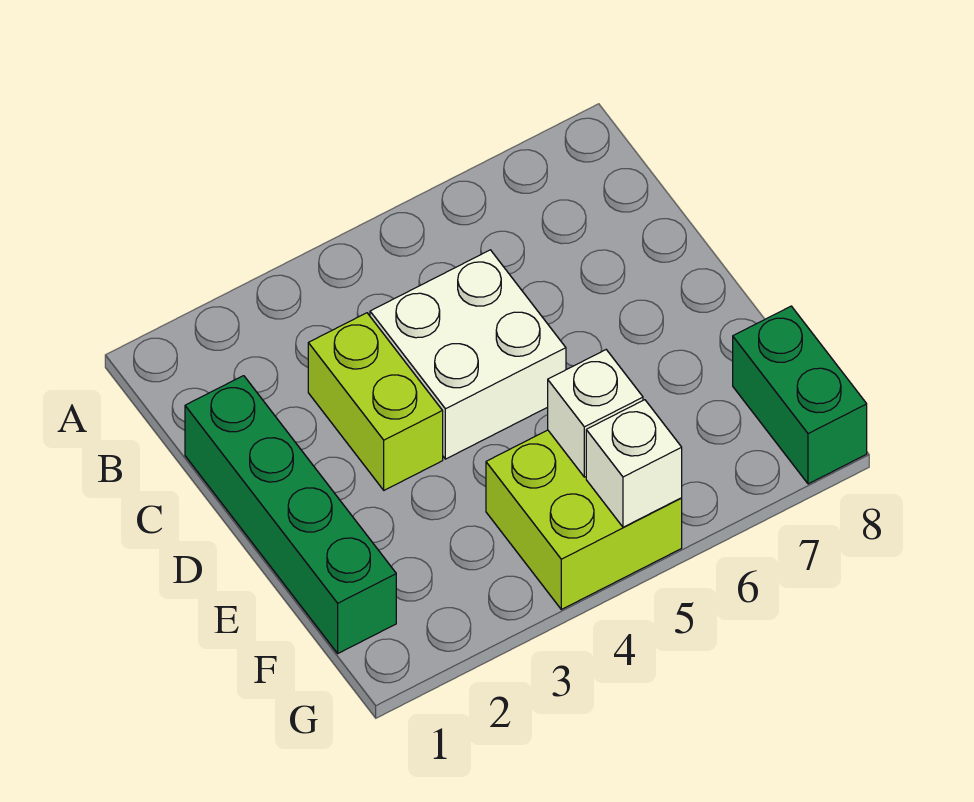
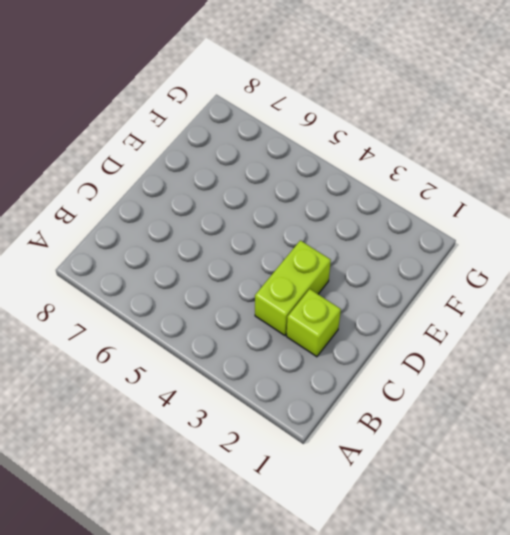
lime brick C2 level 1 -> none
none -> green brick C1:F1 level 1
none -> white brick C4:D5 level 1

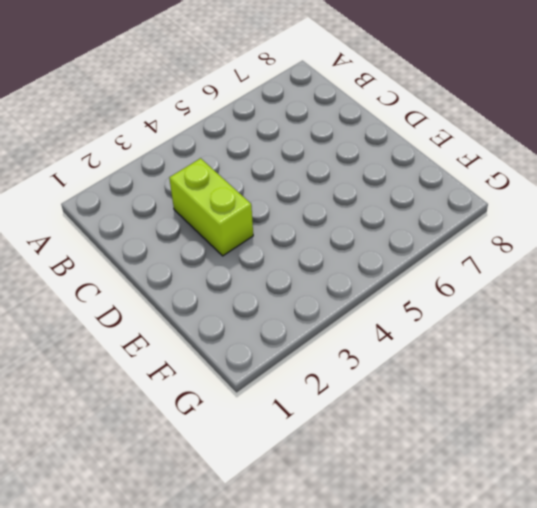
none -> green brick C1:F1 level 1
none -> white brick C4:D5 level 1

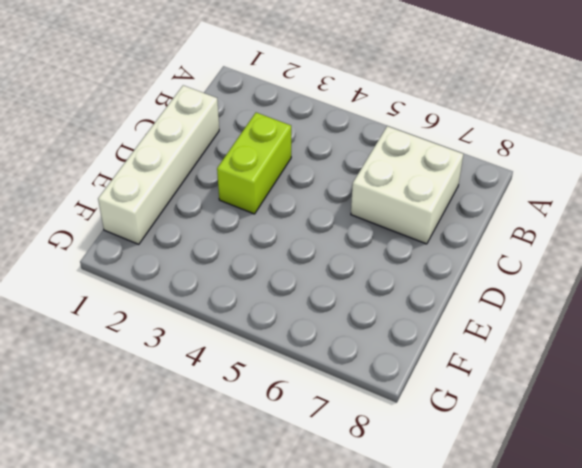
white brick B6:C7 level 1 -> white brick C4:D5 level 1
white brick C1:F1 level 1 -> green brick C1:F1 level 1
none -> lime brick F4:G5 level 1
none -> green brick F8:G8 level 1

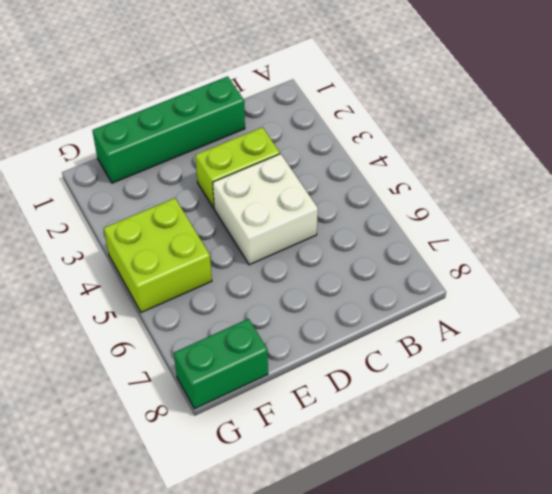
none -> white brick F5 level 2
none -> white brick G5 level 2

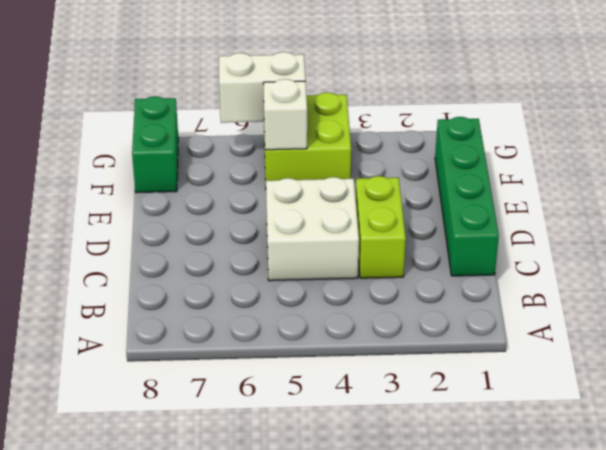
white brick G5:G6 level 2 -> white brick G5 level 2

